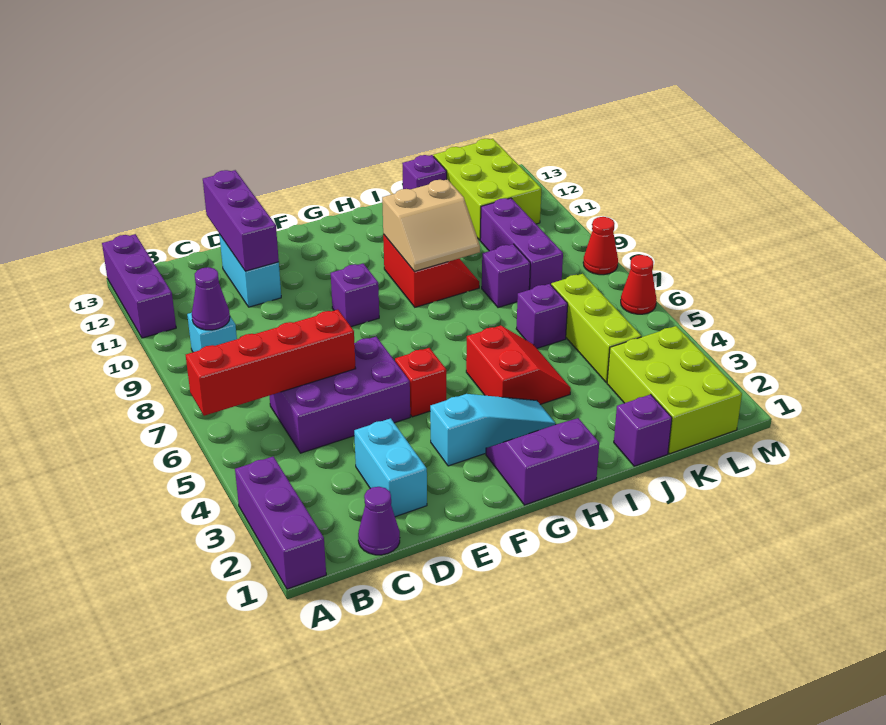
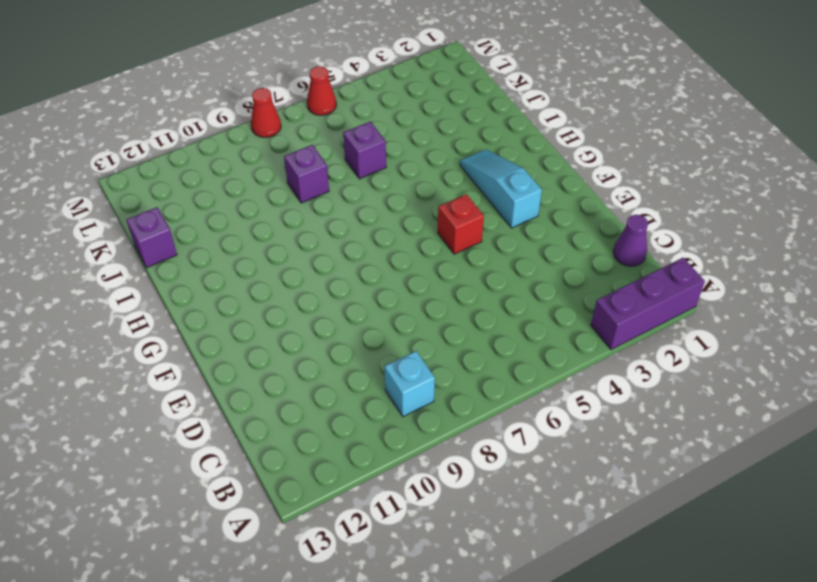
none -> purple brick A11:A13 level 1
none -> purple brick C5:E6 level 1
none -> cyan brick D2:D3 level 1

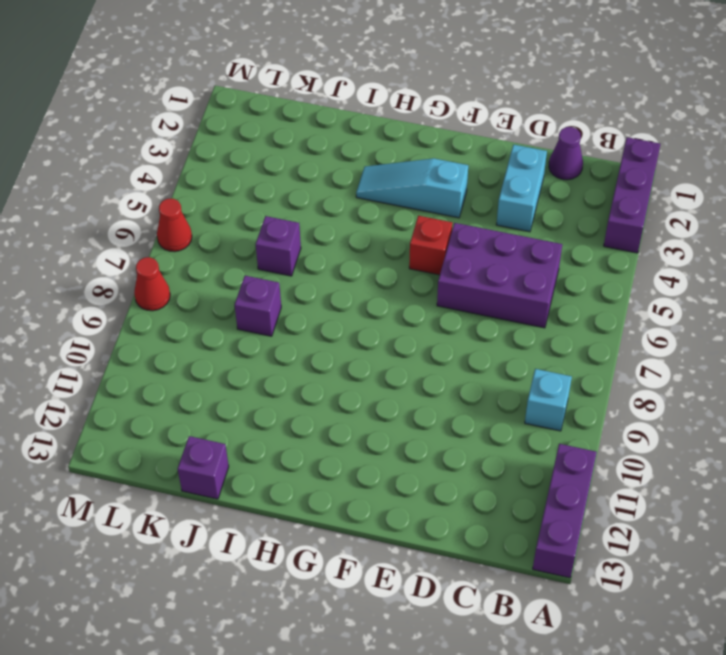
none -> cyan brick D11:D12 level 1
none -> purple brick F9 level 1
none -> purple slope G1:H2 level 1 top 1

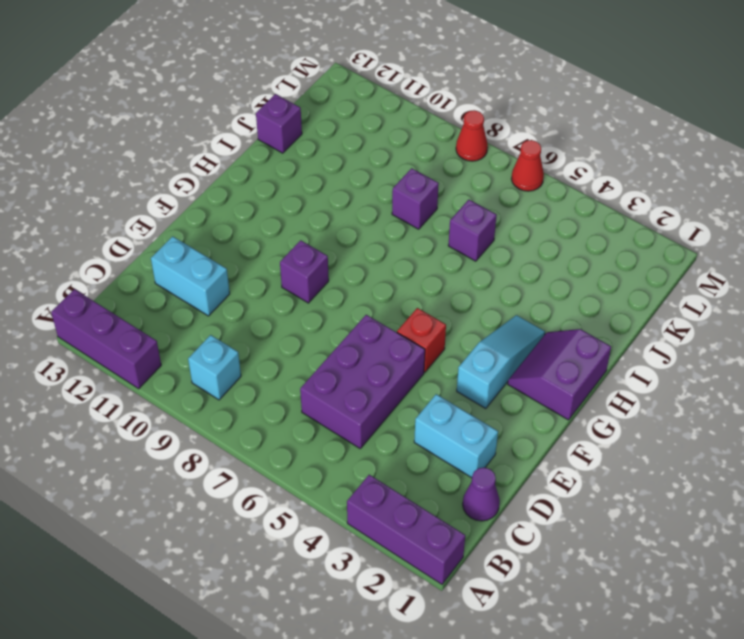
none -> red slope H4:I5 level 1 top H
none -> red slope H9:I10 level 1 top H
none -> purple brick J1 level 1

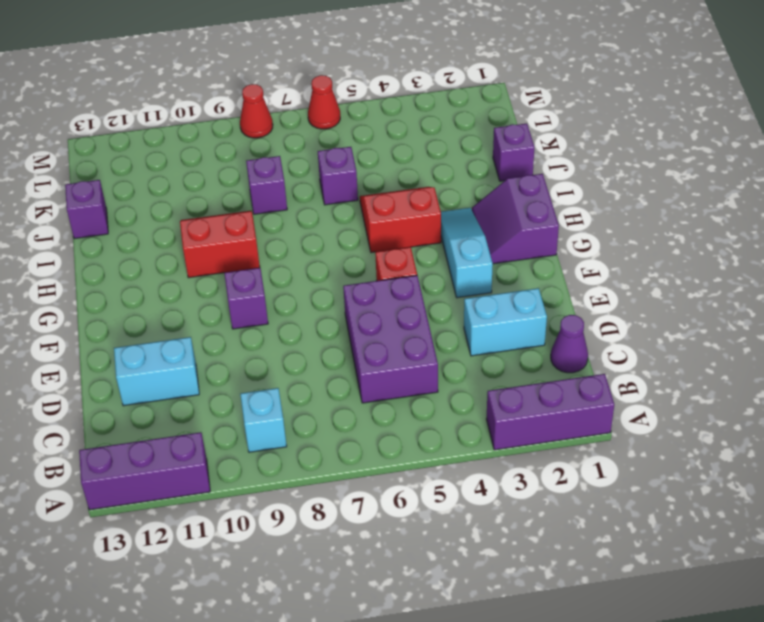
none -> lime brick K1:L3 level 1
none -> lime brick K4:K6 level 1
none -> purple brick K8:K10 level 1

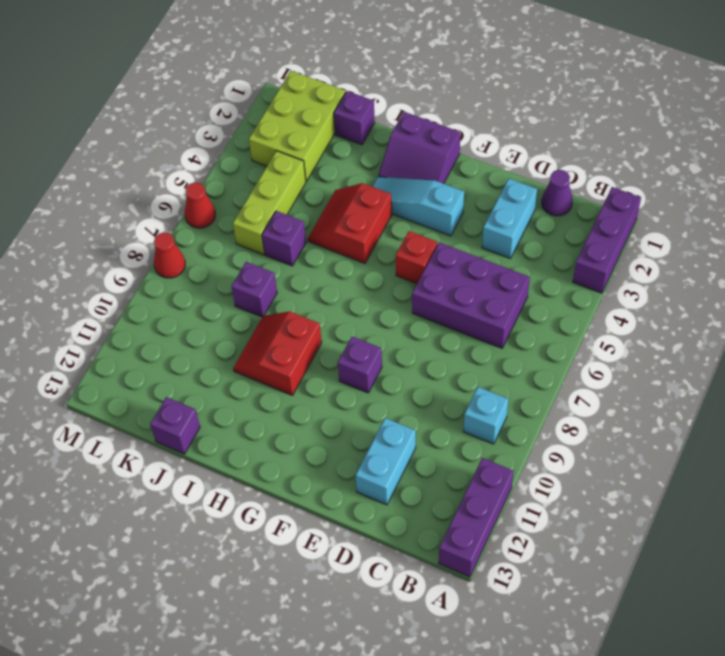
none -> purple brick K8:K10 level 1
none -> lime brick K11:L13 level 1
none -> red brick A6:D6 level 2

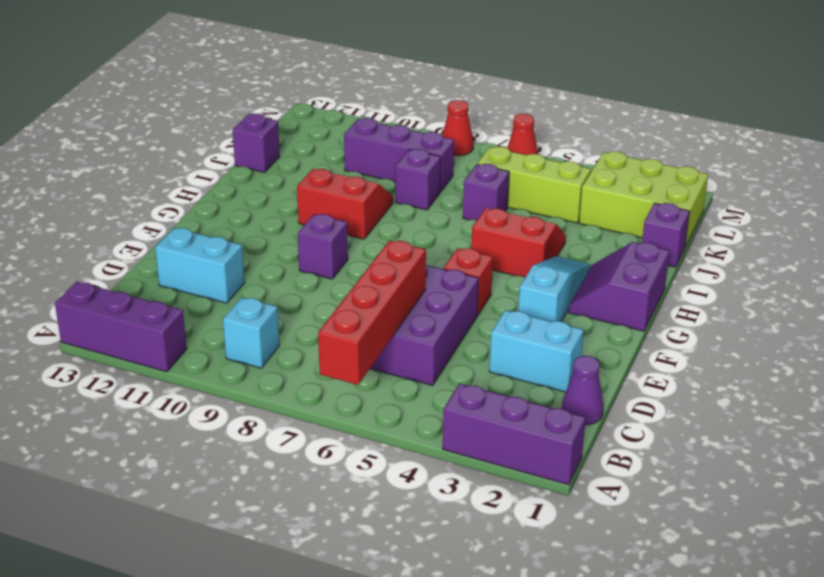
none -> lime brick K11:L13 level 1
none -> purple cone B9 level 2
none -> purple brick D11:D13 level 2

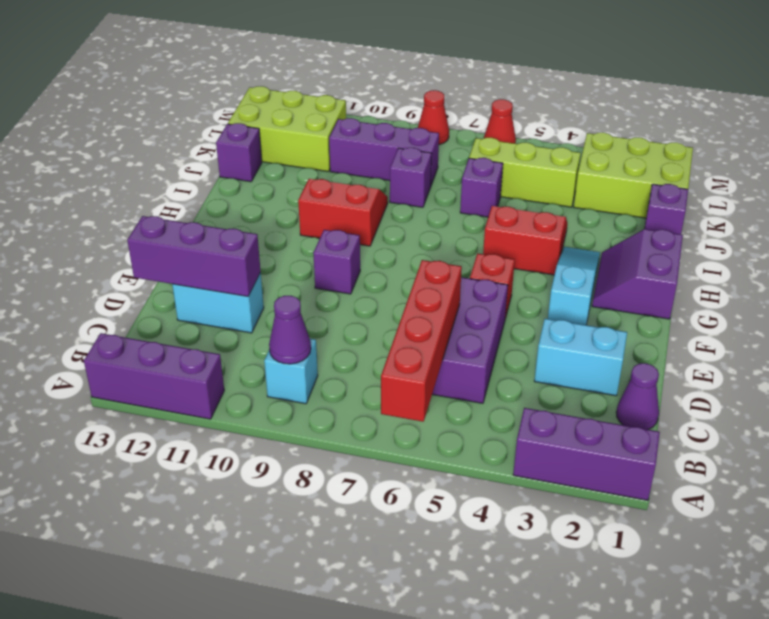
none -> tan slope H9:I10 level 2 top 10

